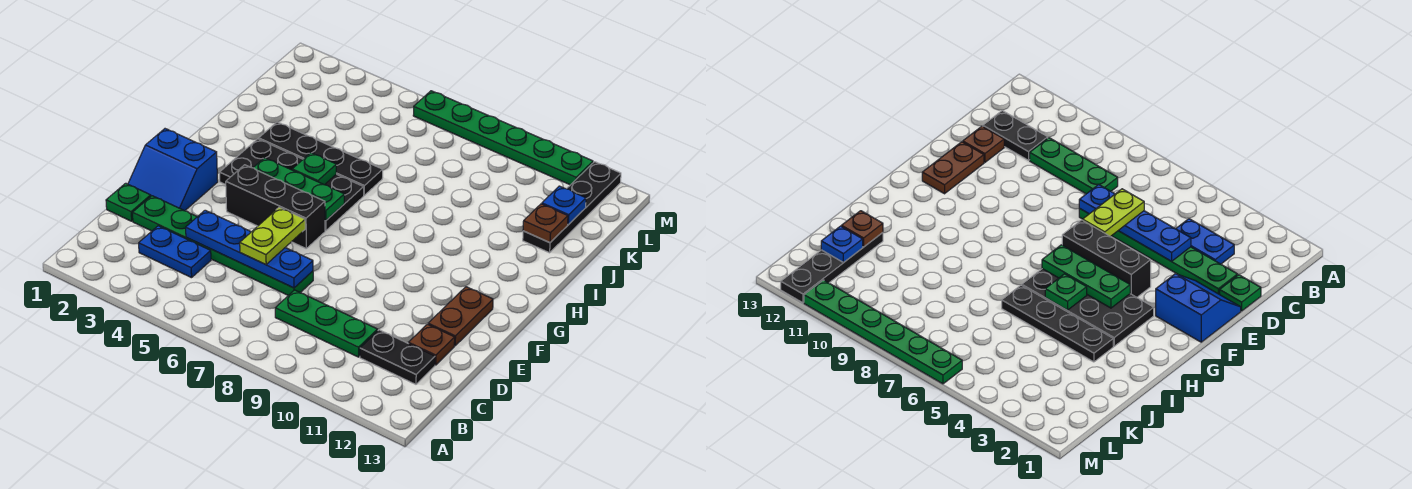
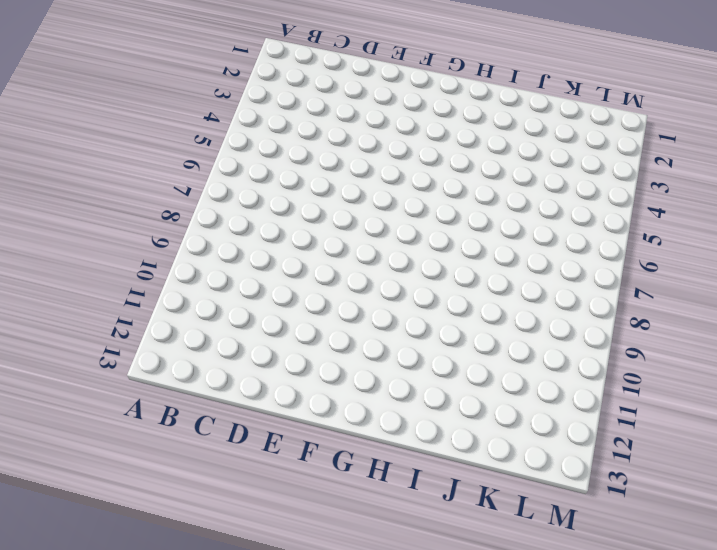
none -> blue plate C3:C4 level 1
none -> green plate C8:C10 level 1
none -> black plate C11:C12 level 1

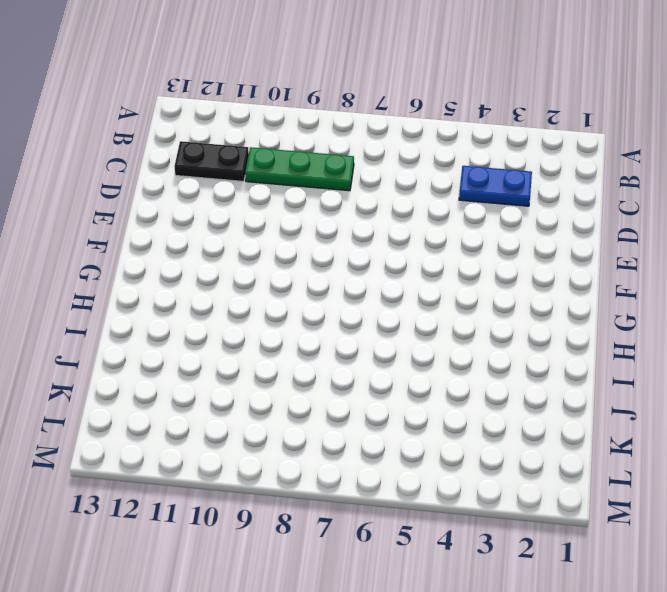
none -> green plate D1 level 1
none -> green plate D2:D7 level 1
none -> brown plate D12 level 1

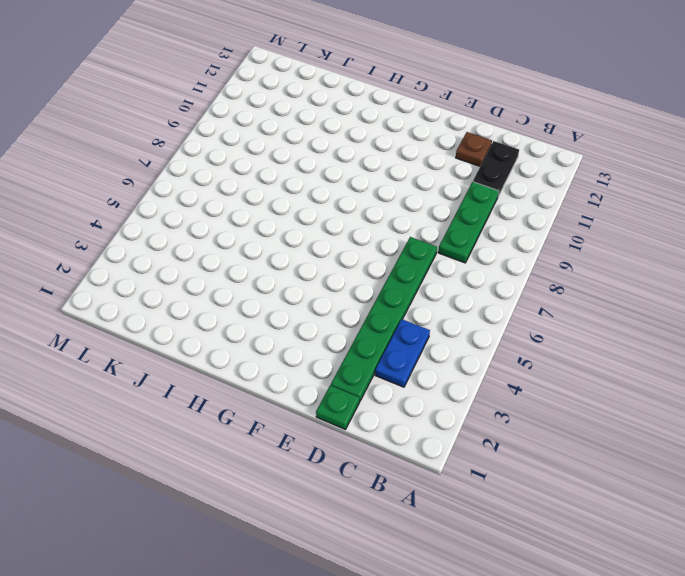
none -> blue slope E1:F2 level 1 top F
none -> brown plate E12:F12 level 1
none -> black brick F4:F6 level 1

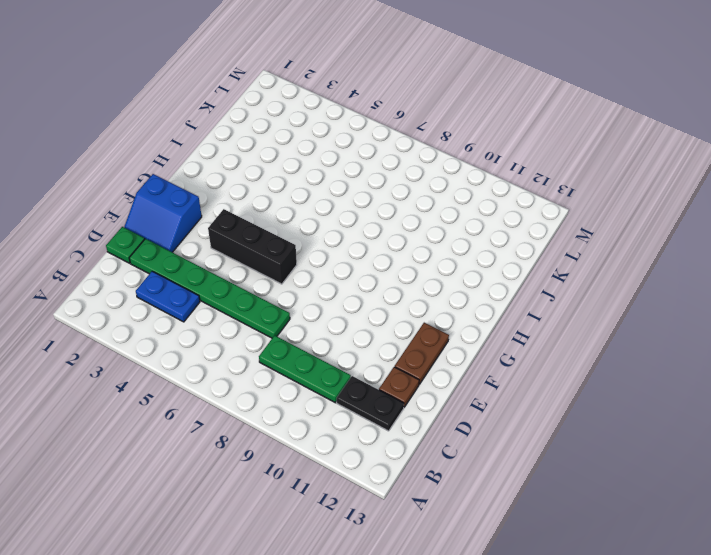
none -> black plate G3:H6 level 1
none -> black plate I3:I6 level 1
none -> black plate J12:M12 level 1

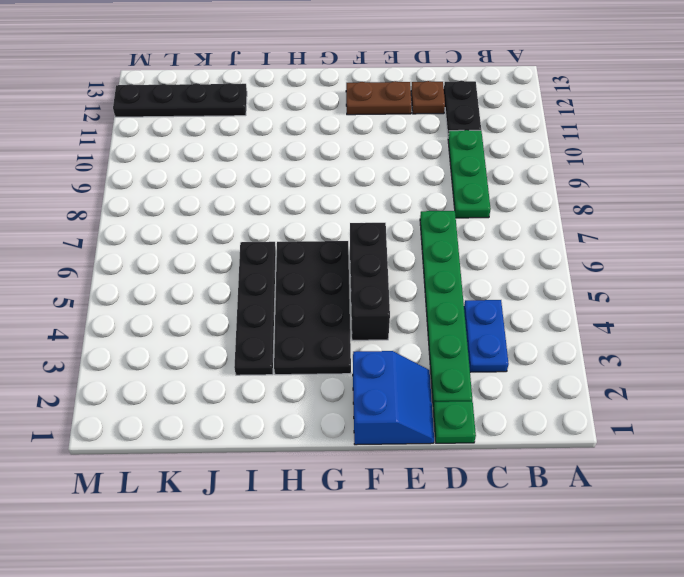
none -> green plate M6:M11 level 1
none -> blue plate D4:D7 level 2
none -> green plate G4:G6 level 2

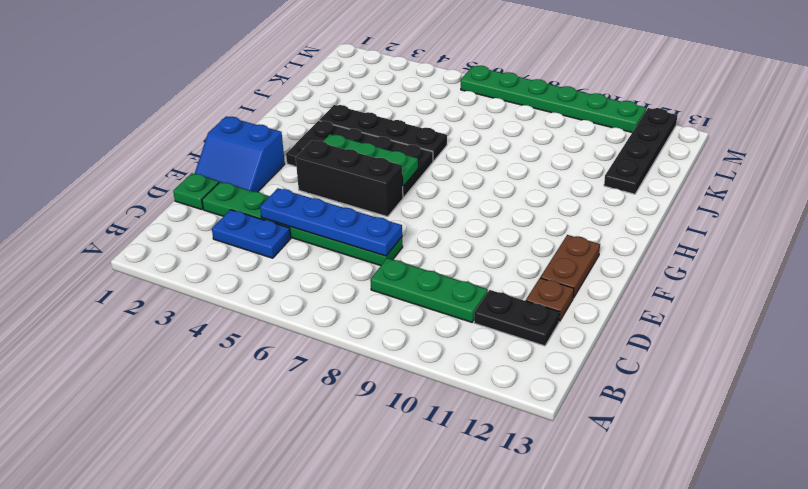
none -> green plate H5 level 2
none -> brown plate J12 level 2
none -> blue plate K12 level 2

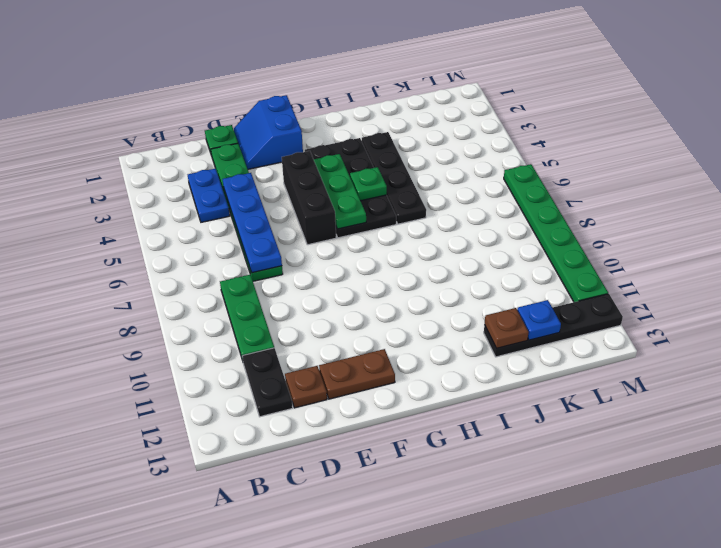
none -> lime plate D6:E6 level 3

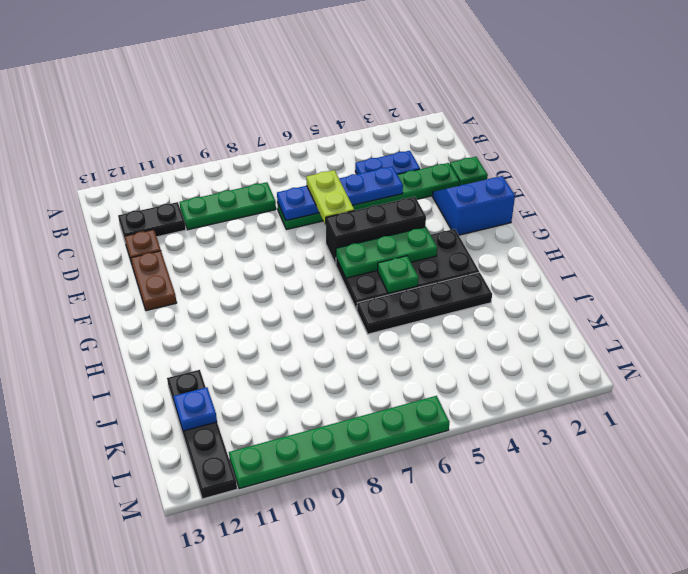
none -> brown plate J12 level 2

